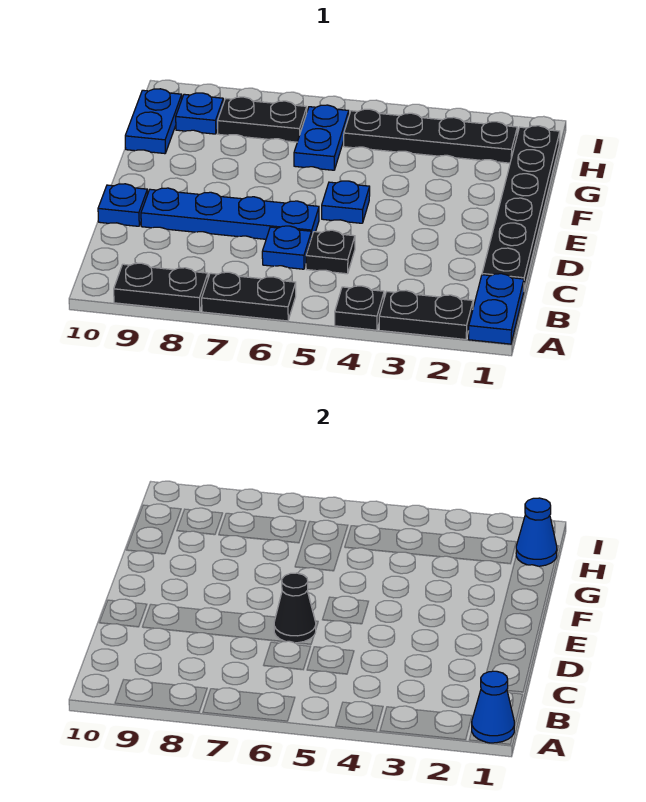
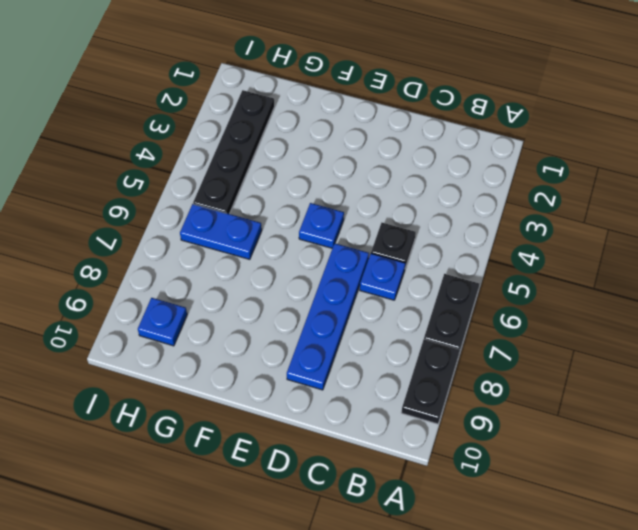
none -> blue plate A1:B1 level 1
none -> black plate A2:A3 level 1
none -> black plate A4 level 1

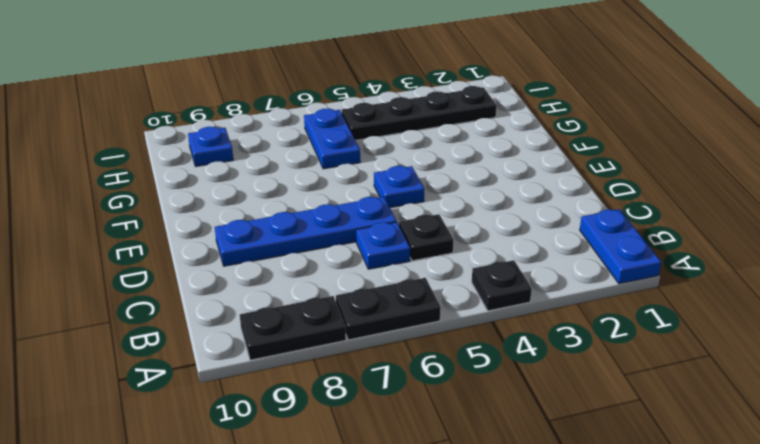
none -> black plate A2:A3 level 1
none -> black plate C1:H1 level 1
none -> blue plate D10 level 1

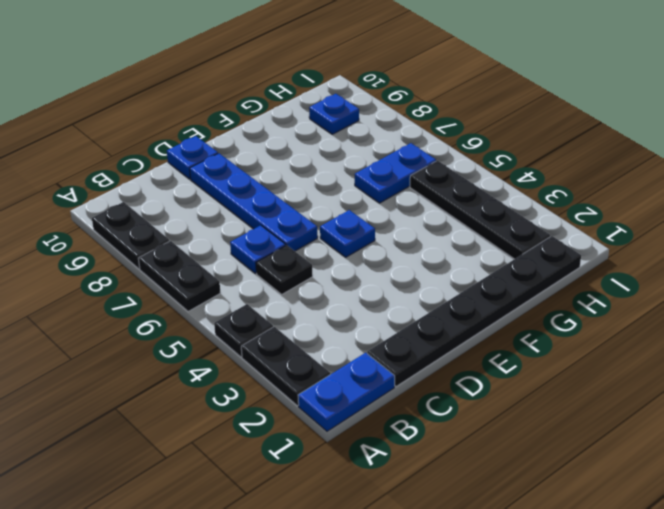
none -> blue plate G10:H10 level 1
none -> black plate H7:H8 level 1
none -> blue cone A1 level 2

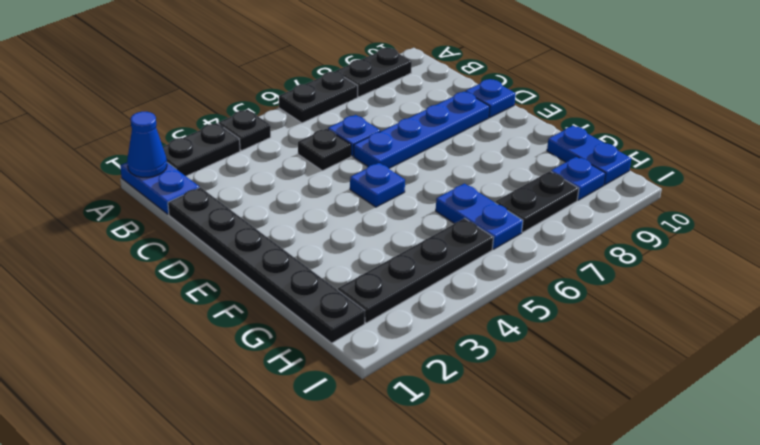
none -> black cone D6 level 2
none -> blue cone H1 level 2

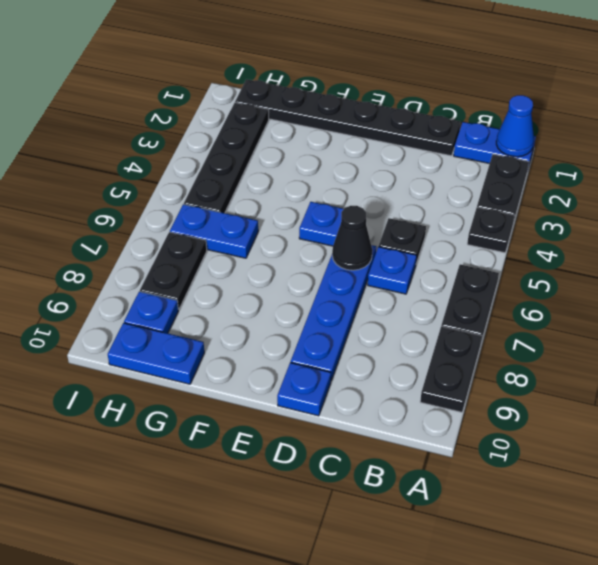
none -> blue cone H1 level 2

